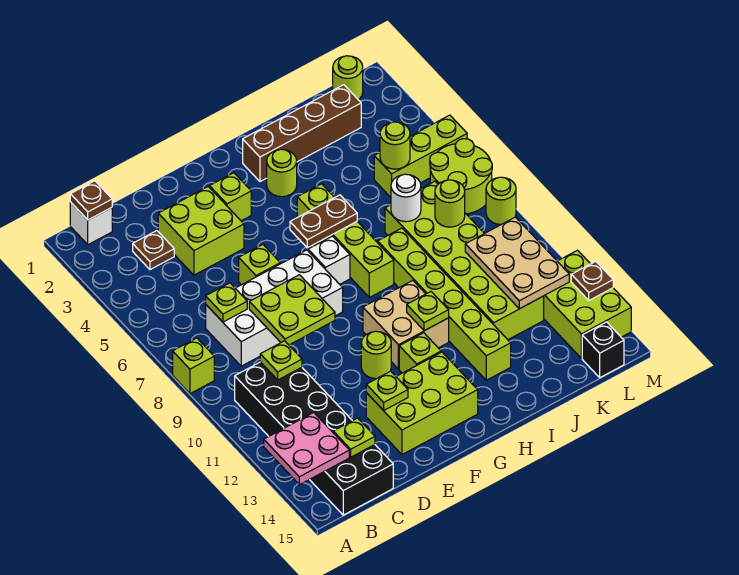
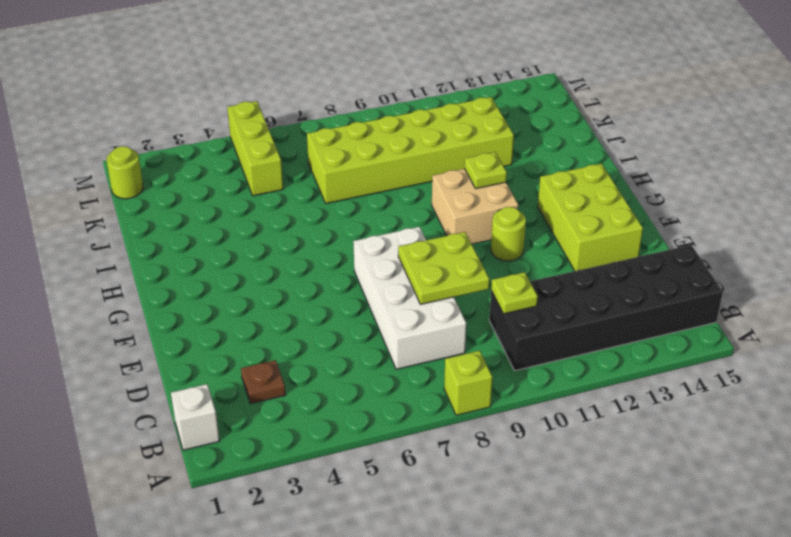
none -> lime brick D3:E4 level 1
none -> lime brick E6 level 1
none -> lime brick F3 level 1
none -> white brick G7 level 1

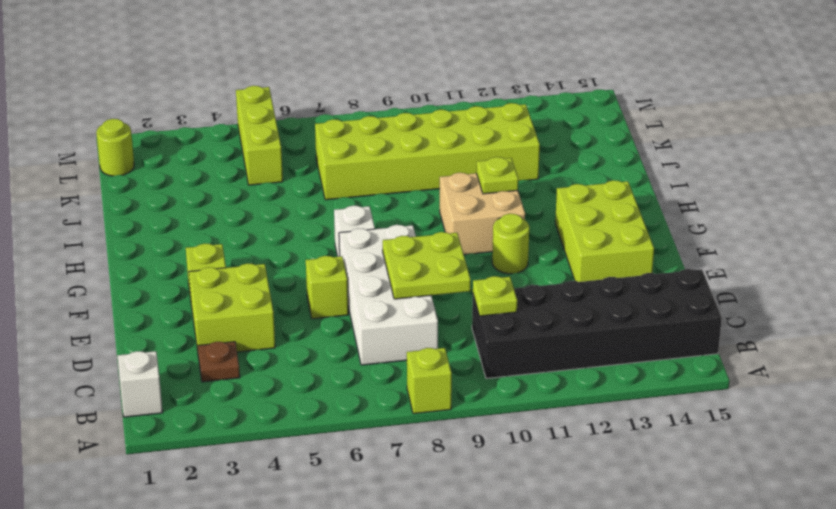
none -> lime brick G12 level 1
none -> brown brick H2:K2 level 1
none -> lime round brick H3 level 1
none -> lime brick H5:H8 level 1

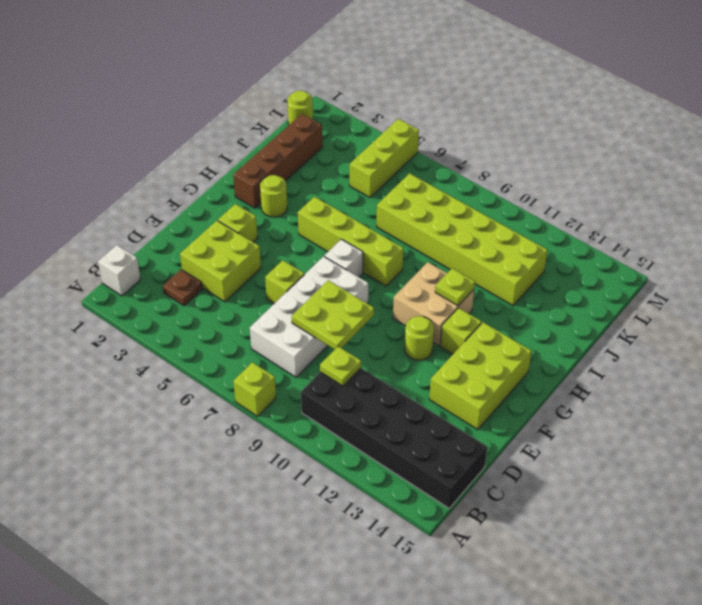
none -> lime brick I8:I13 level 1
none -> lime round brick L6:M7 level 1
none -> lime brick L12:M14 level 1
none -> black brick L15 level 1

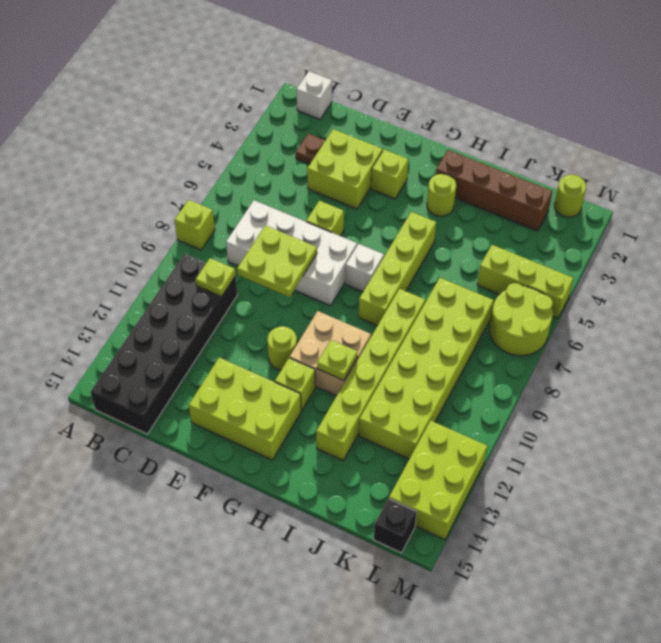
none -> lime round brick M8 level 1
none -> pink plate A13:B14 level 2
none -> brown plate B1 level 2
none -> lime plate C7 level 2

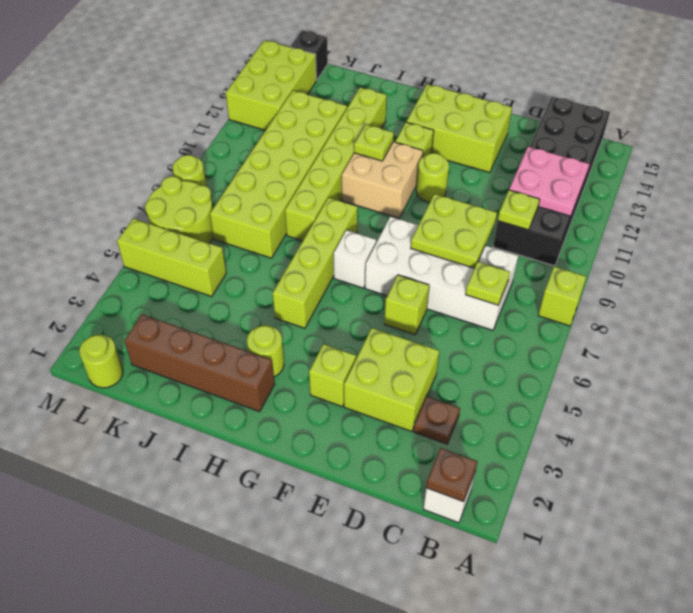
pink plate B11:C12 level 2 -> pink plate A13:B14 level 2
none -> lime plate C14 level 2
none -> lime plate E13 level 2
none -> brown plate G6:H6 level 2
none -> white round brick J7 level 2

